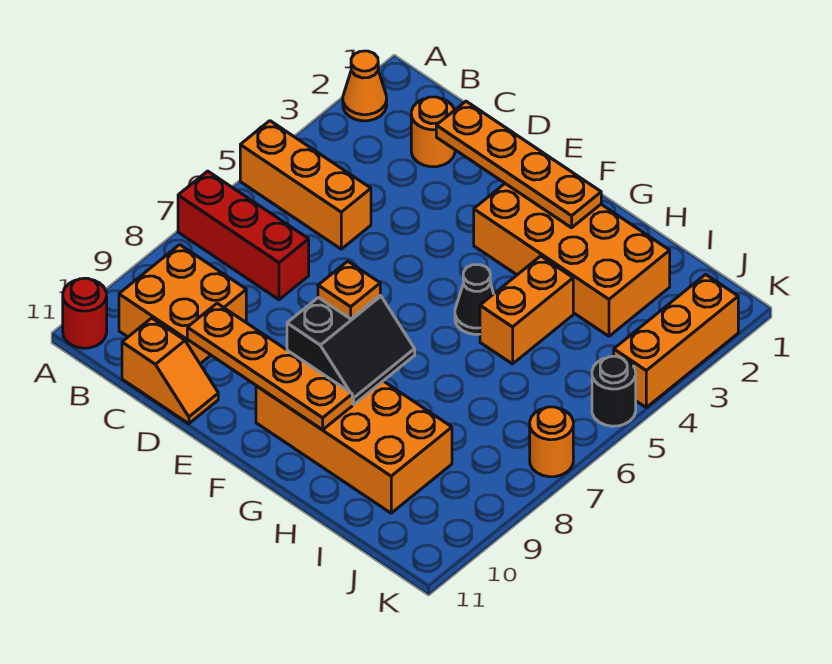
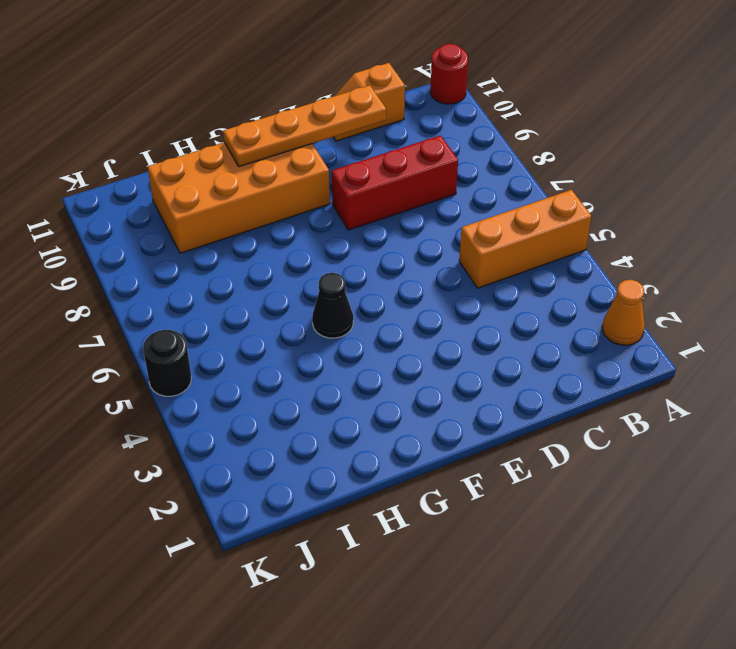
red brick C8:E8 level 1 -> red brick A7:C7 level 1
none -> orange brick B9:C10 level 1
none -> orange round brick C2 level 1
none -> orange brick F2:I3 level 1

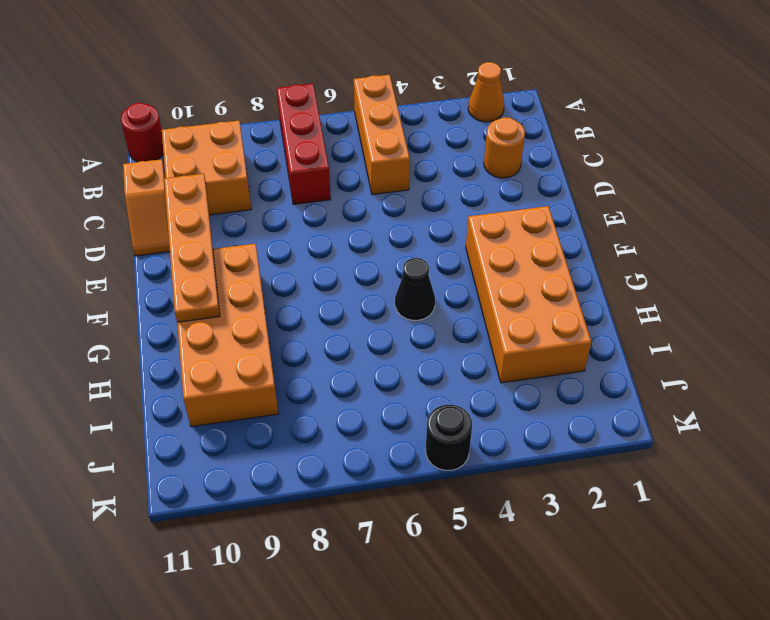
none -> orange brick H4:H5 level 1
none -> orange brick K2:K4 level 1
none -> orange round brick K7 level 1

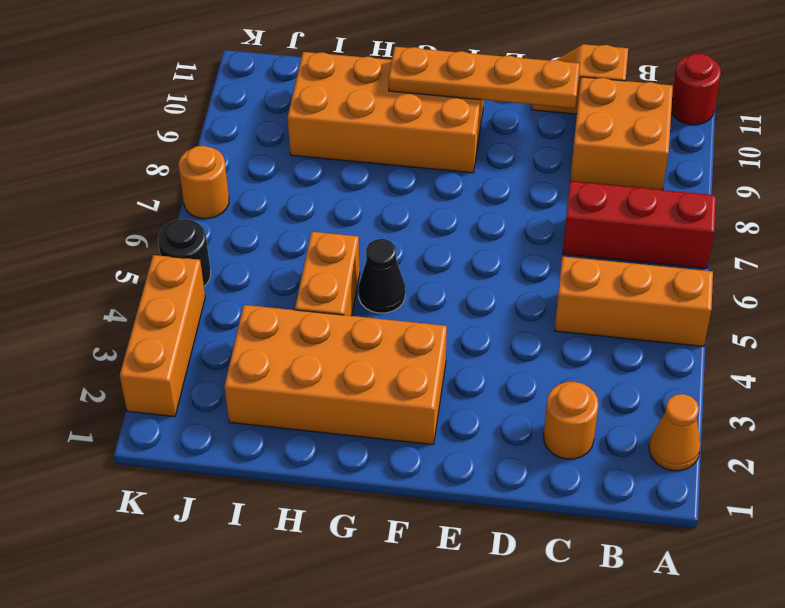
none -> orange plate D2:G2 level 2
none -> black slope F8:G9 level 2 top F
none -> orange plate F8 level 3

